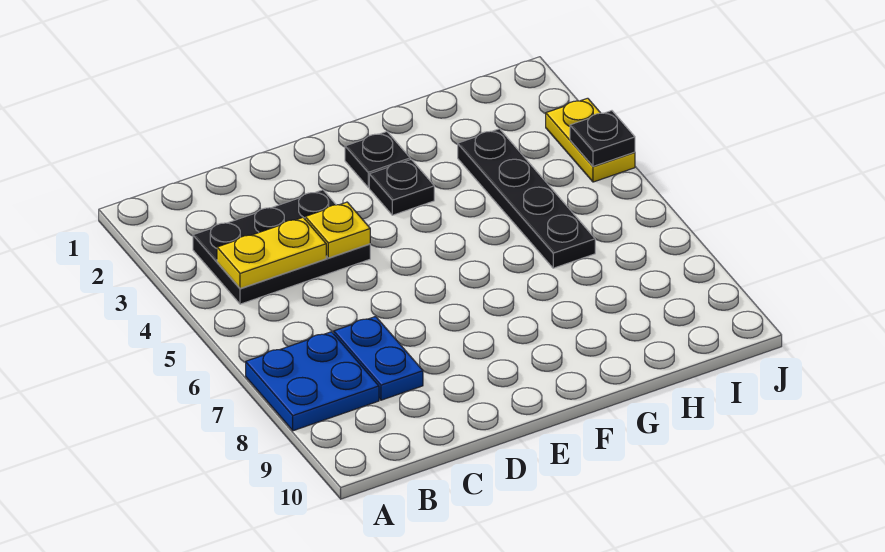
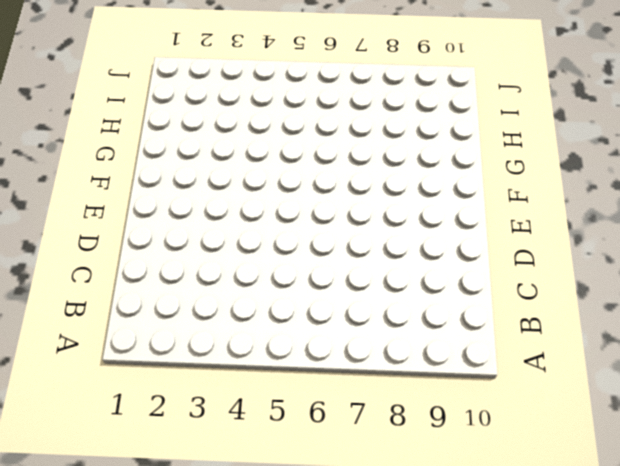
none -> blue plate A7:B8 level 1
none -> black plate B3:D4 level 1

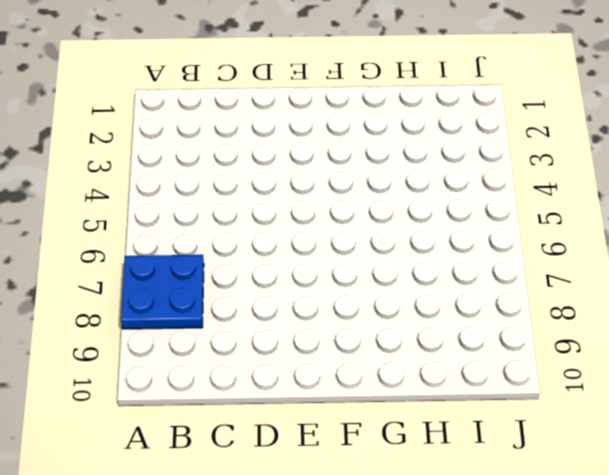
none -> black plate B3:D4 level 1
none -> blue plate C7:C8 level 1

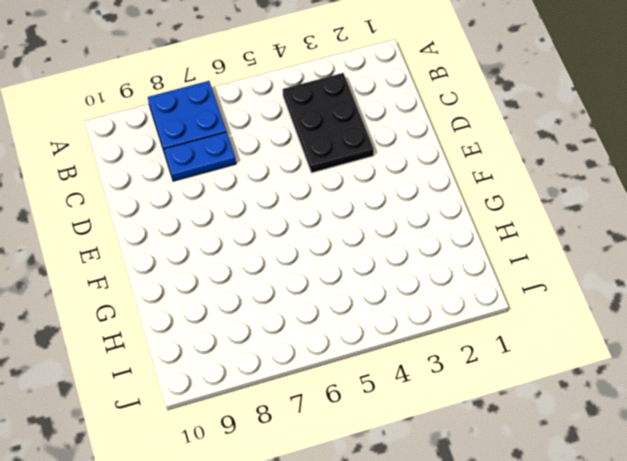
none -> black plate F2 level 1
none -> black plate F3 level 1

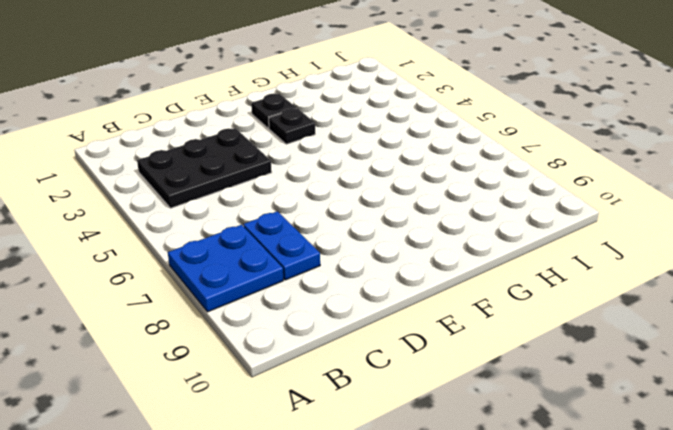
none -> black plate H3:H6 level 1
none -> yellow plate J3:J4 level 1

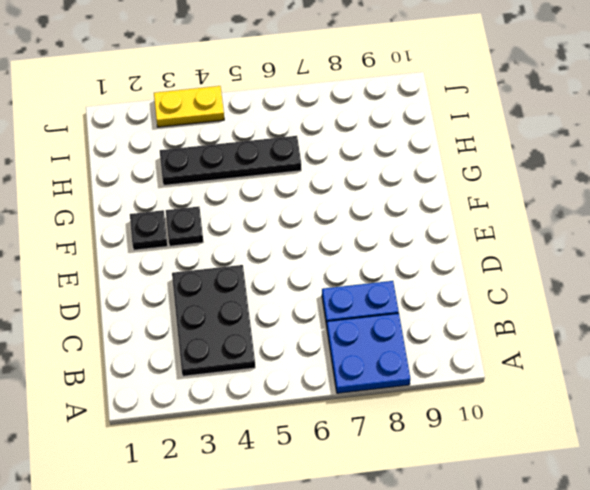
none -> yellow plate B4:C4 level 2
none -> yellow plate D4 level 2

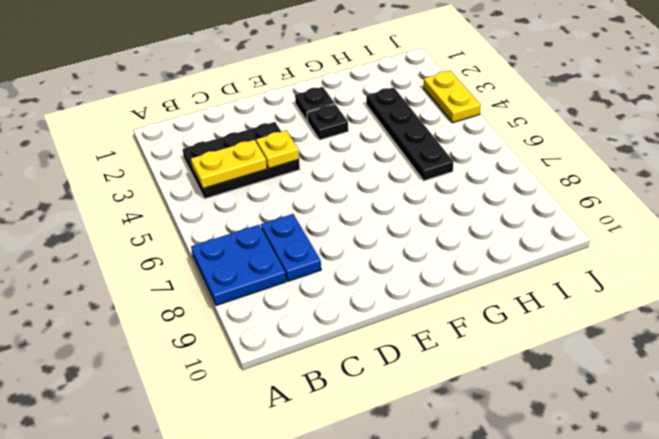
none -> black plate J4 level 2

